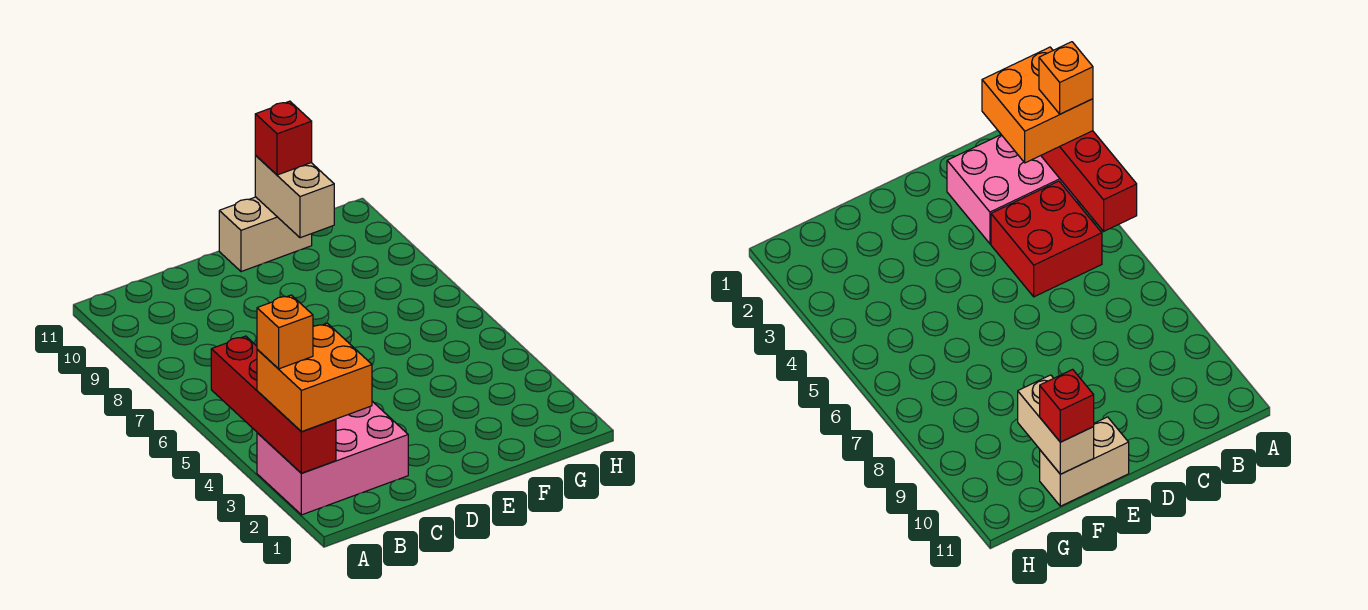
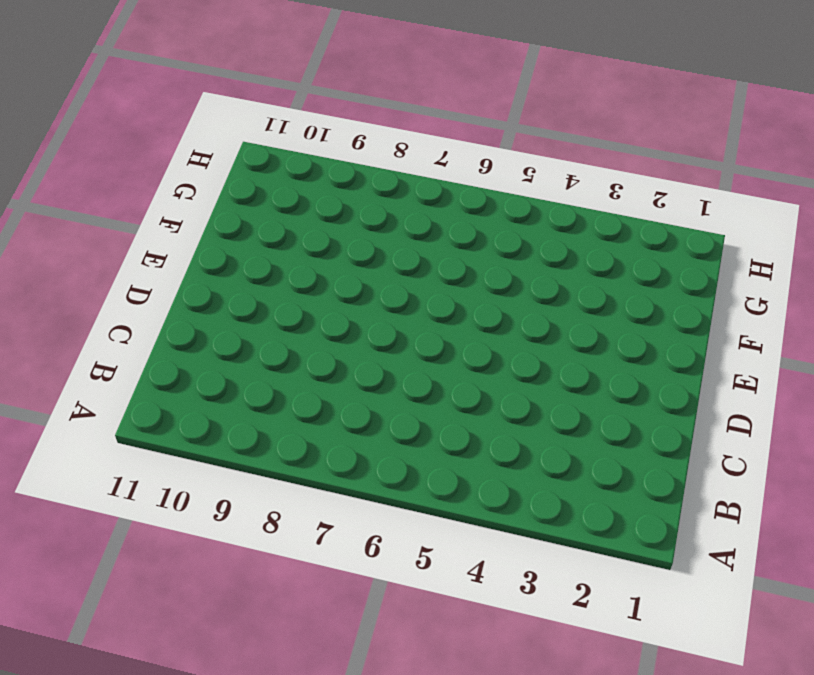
none -> pink brick A2:C3 level 1
none -> red brick B4:C5 level 1

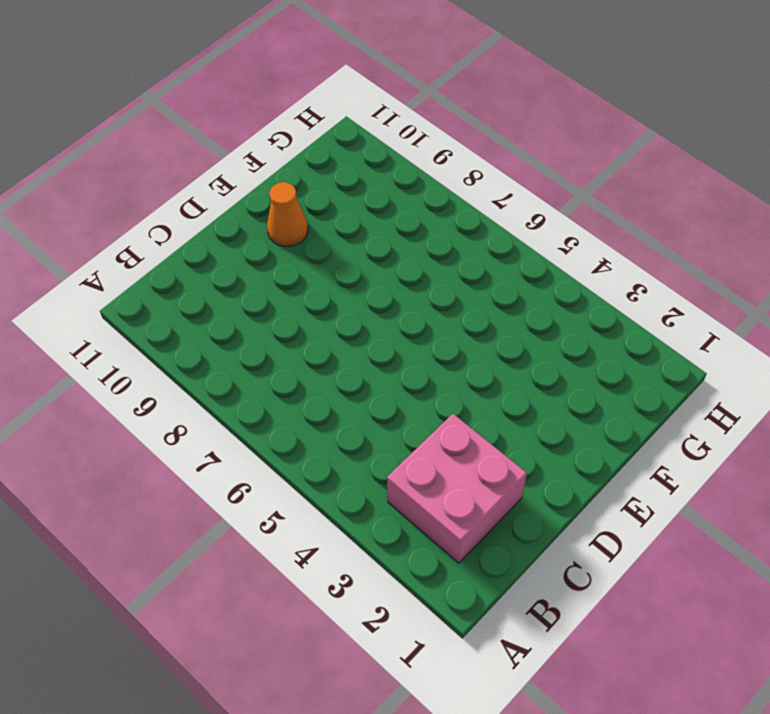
pink brick B2:C3 level 1 -> pink brick A2:C3 level 1
orange cone E10 level 1 -> none
none -> red brick B4:C5 level 1
none -> tan brick E11:F11 level 1

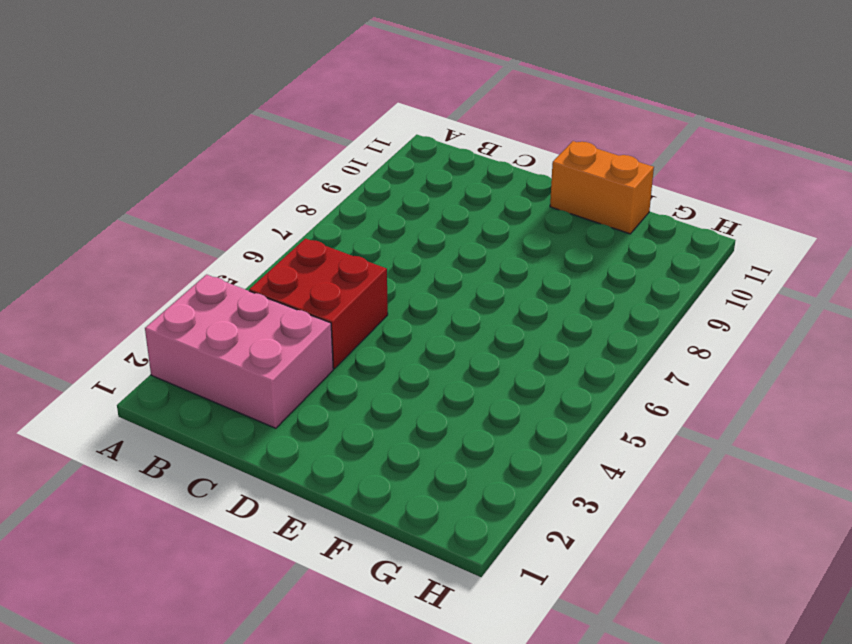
orange brick E11:F11 level 1 -> tan brick E11:F11 level 1
none -> red brick A2:A5 level 2
none -> tan brick F10:F11 level 2

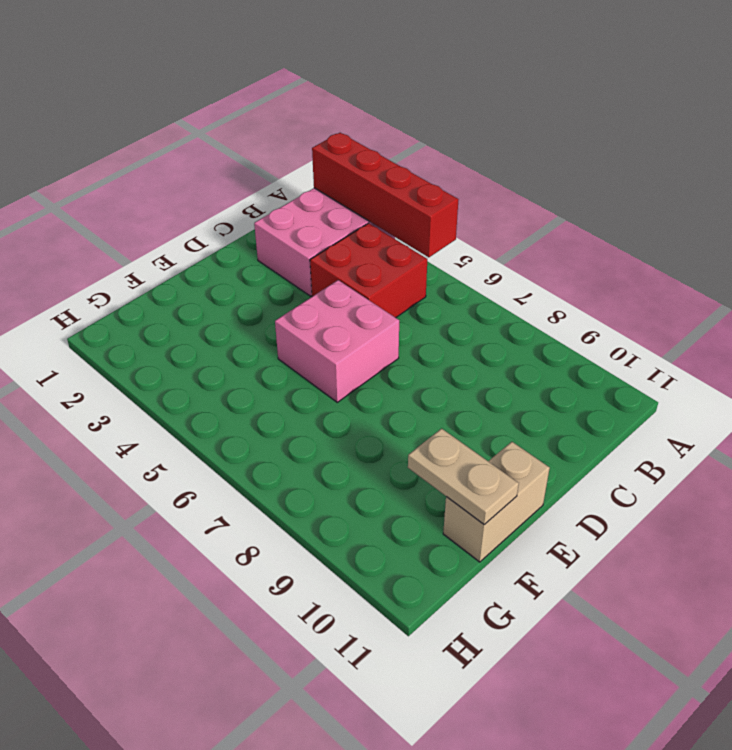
pink brick D5:E6 level 1 -> none
tan plate F10:F11 level 2 -> tan brick F10:F11 level 2
none -> orange brick A2:B3 level 3
none -> red brick F11 level 3

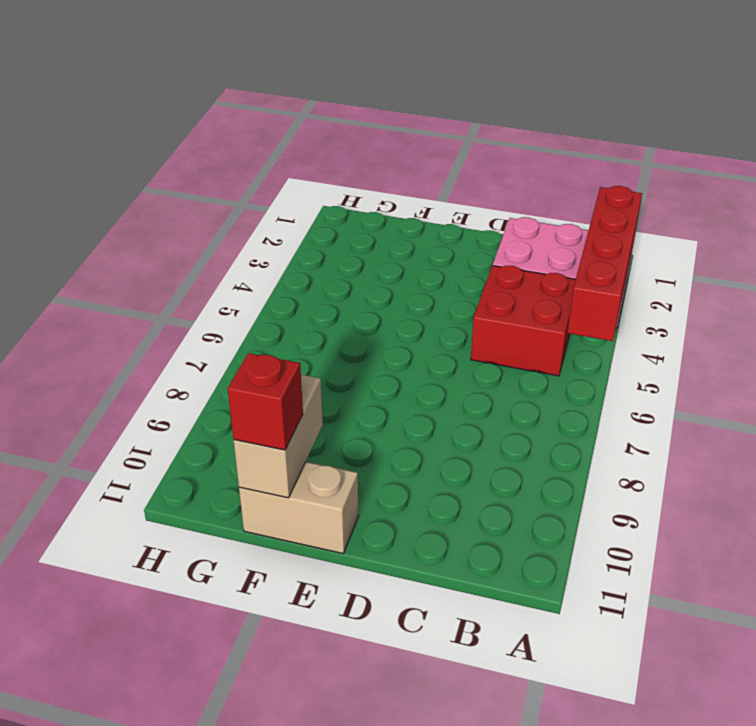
none -> orange brick A2:B3 level 3
none -> orange brick A3 level 4

